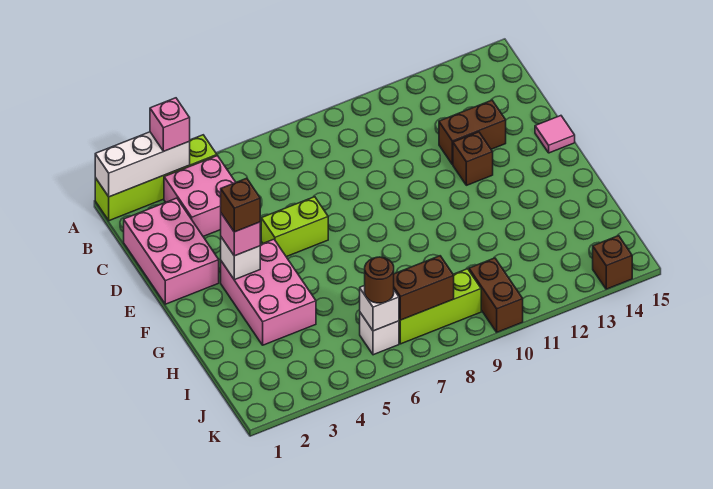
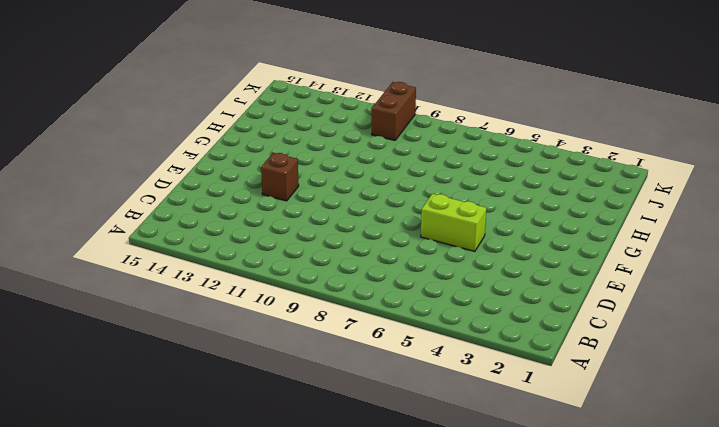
none -> lime brick A1:A4 level 1
none -> pink brick B3:C4 level 1
none -> pink brick C1:E2 level 1

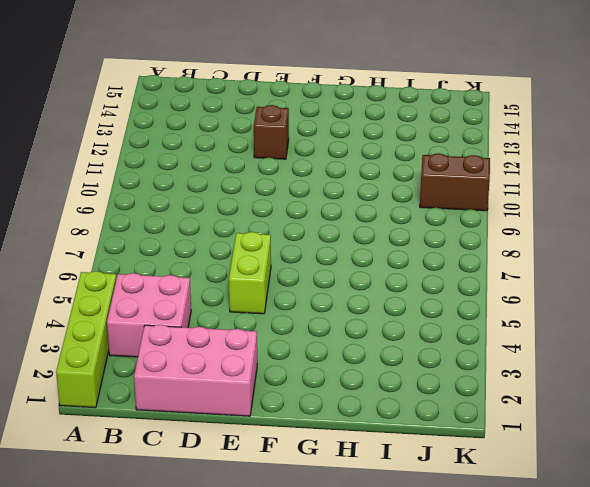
none -> brown brick D12:D13 level 1
none -> pink tile E15 level 1
none -> pink brick F3:H4 level 1

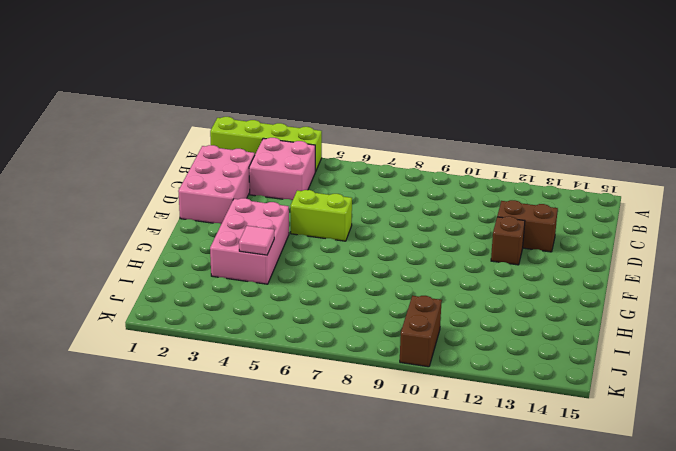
pink tile H4 level 2 -> pink tile E15 level 1
none -> white brick J6 level 1
none -> lime brick J7:J9 level 1
none -> brown brick K14 level 1

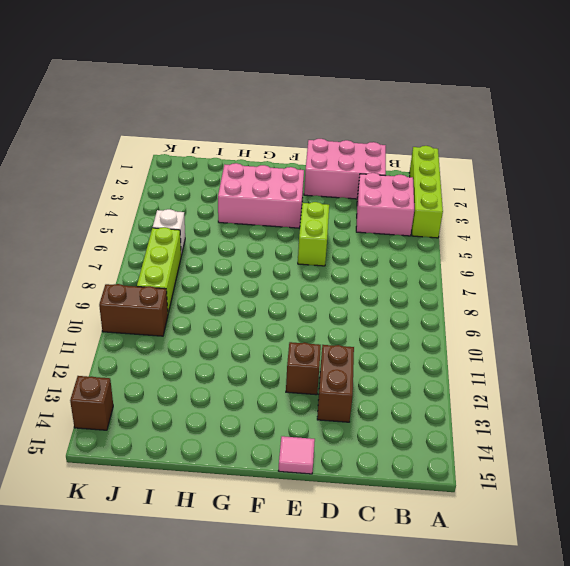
none -> white brick A1:A3 level 2
none -> white brick F3 level 2
none -> white brick J6 level 2

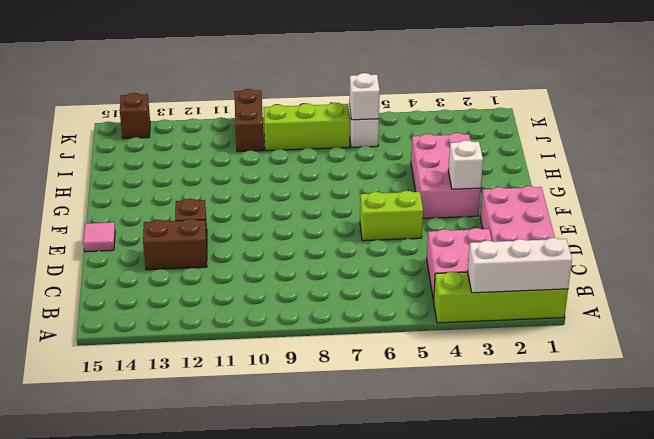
none -> brown brick J7:J8 level 2
none -> pink brick A3 level 3
none -> pink brick F3 level 3

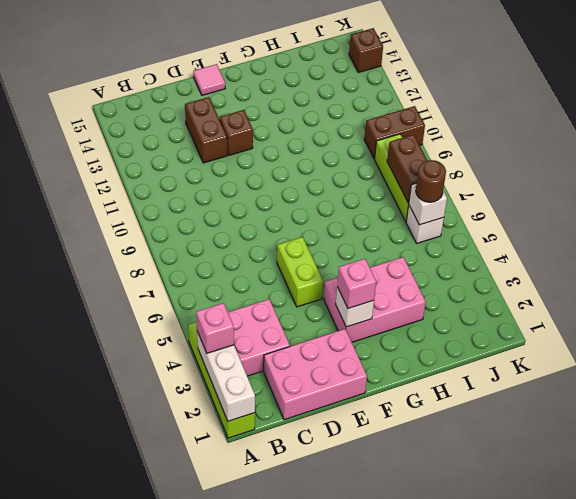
none -> brown brick F3 level 4

